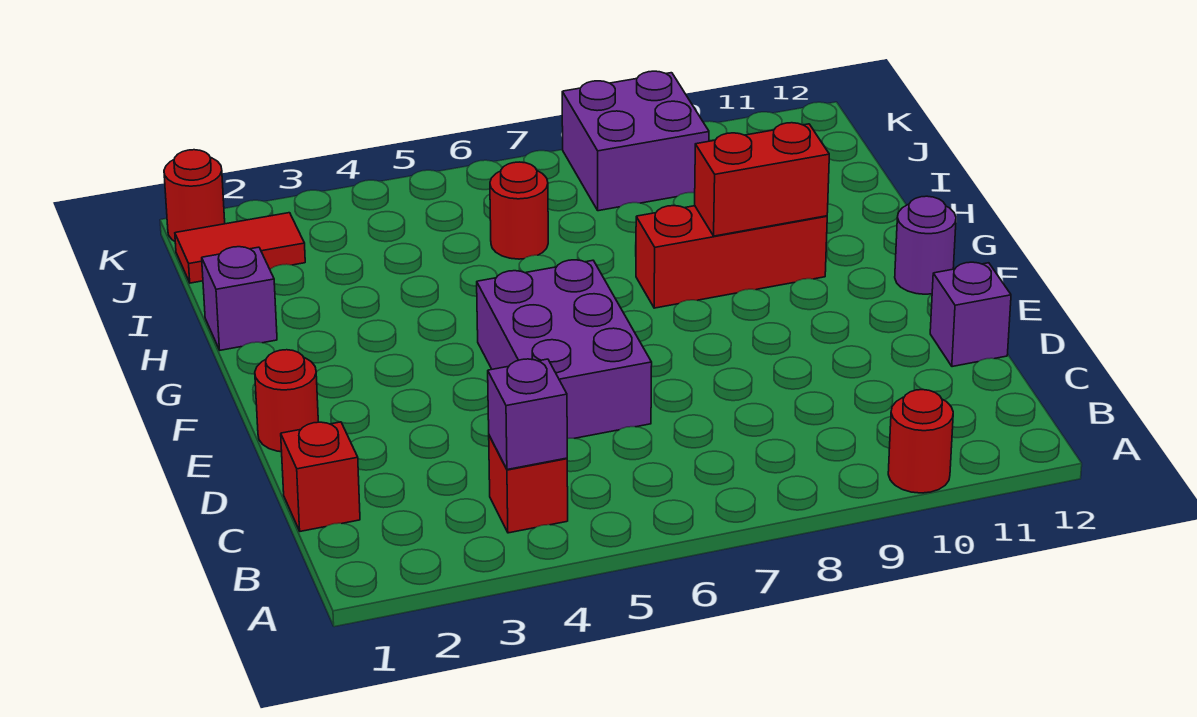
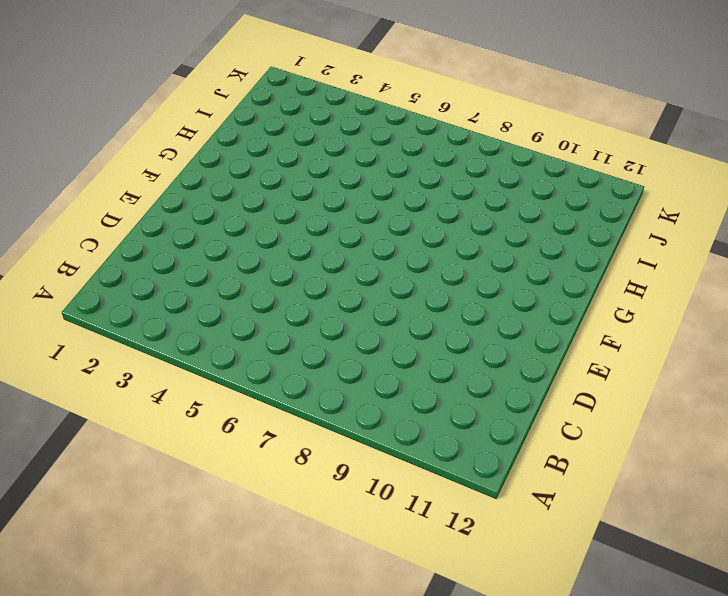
none -> red round brick A10 level 1
none -> red brick B4 level 1
none -> red brick C1 level 1

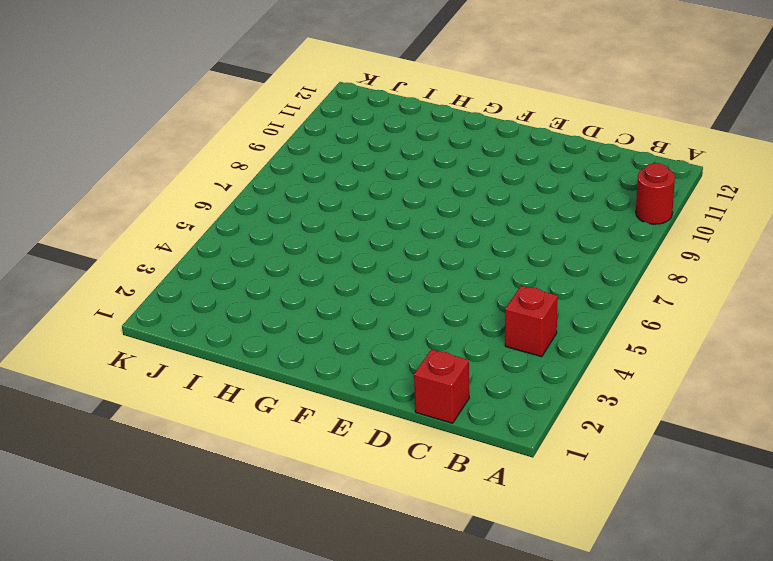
none -> purple brick D5:F6 level 1
none -> purple brick D12 level 1
none -> red round brick E1 level 1

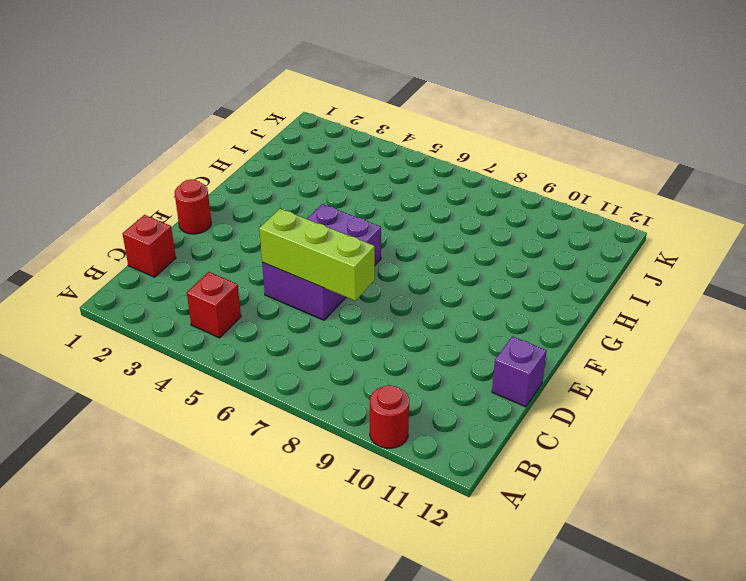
lime brick D5:D7 level 2 -> none
none -> purple round brick F12 level 1
none -> red brick G8:G10 level 1
none -> purple brick H1 level 1

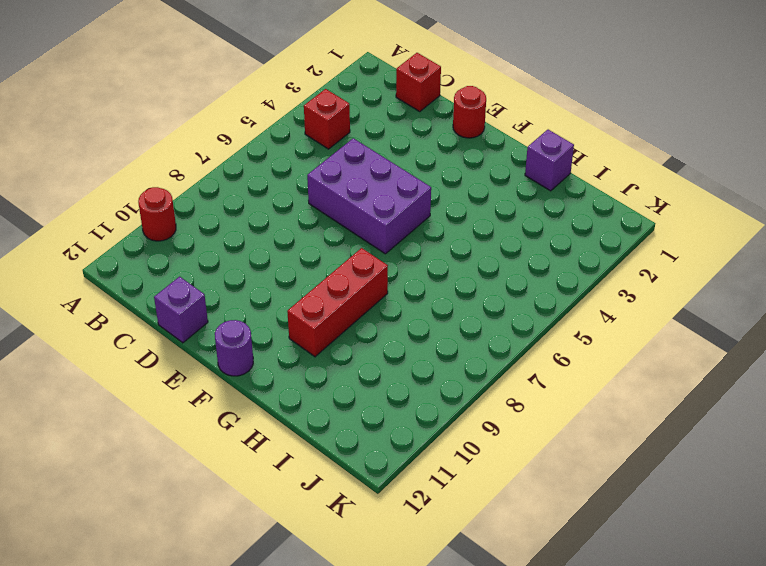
none -> red round brick I6 level 1
none -> red tile J1:J2 level 1
none -> purple brick J8:K9 level 1

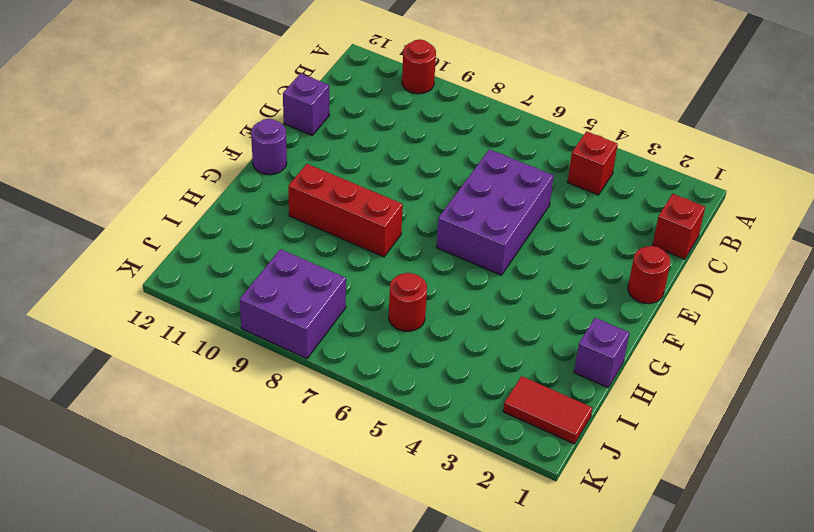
none -> red round brick K1 level 1
none -> purple brick B4 level 2
none -> red brick G9:G10 level 2

